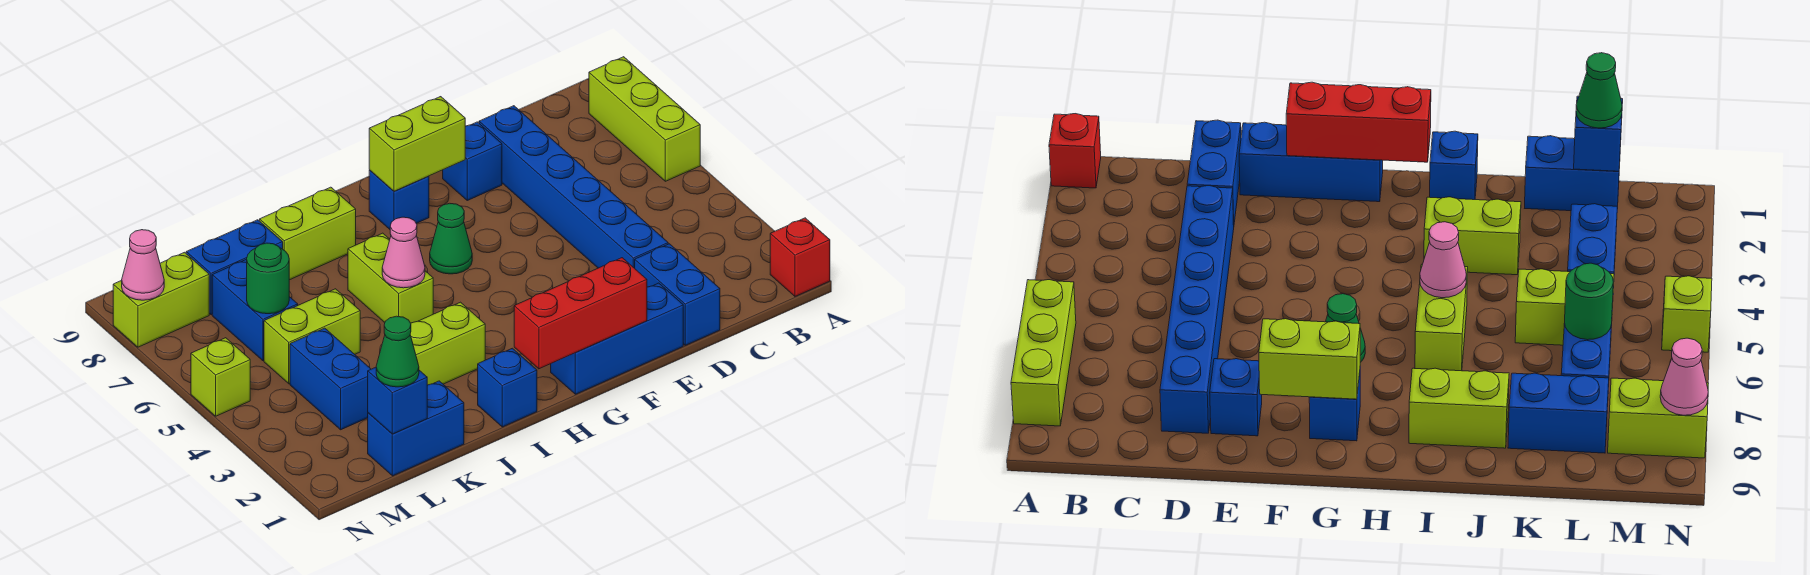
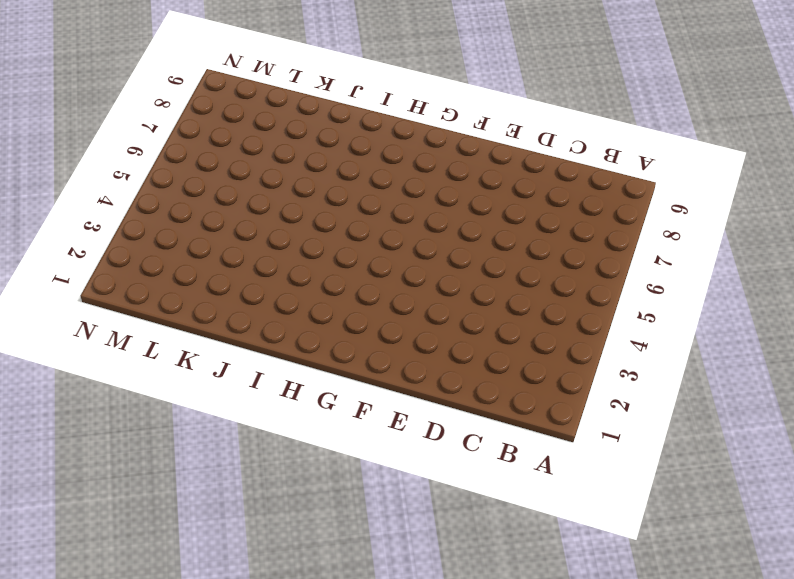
none -> red brick A1 level 1
none -> lime brick A6:A8 level 1
none -> blue brick D1:D2 level 1

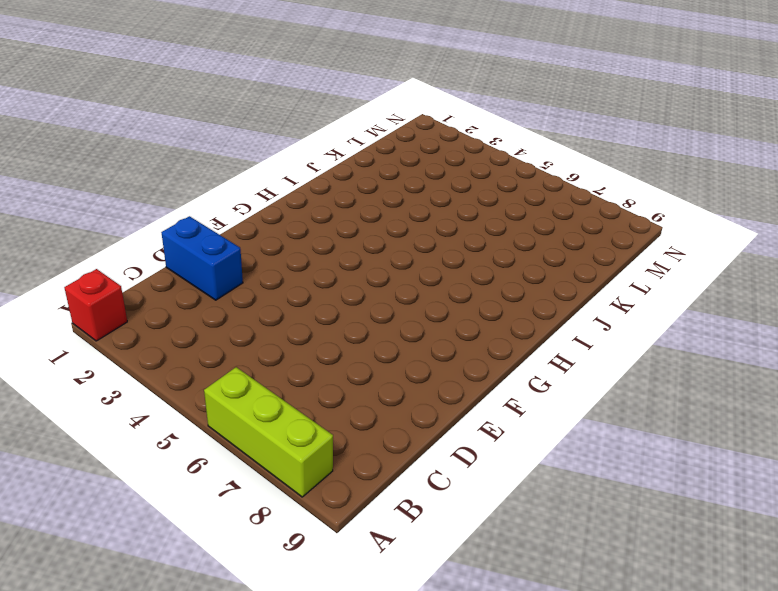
none -> blue brick D3:D8 level 1
none -> blue brick E1:G1 level 1
none -> blue brick E8 level 1

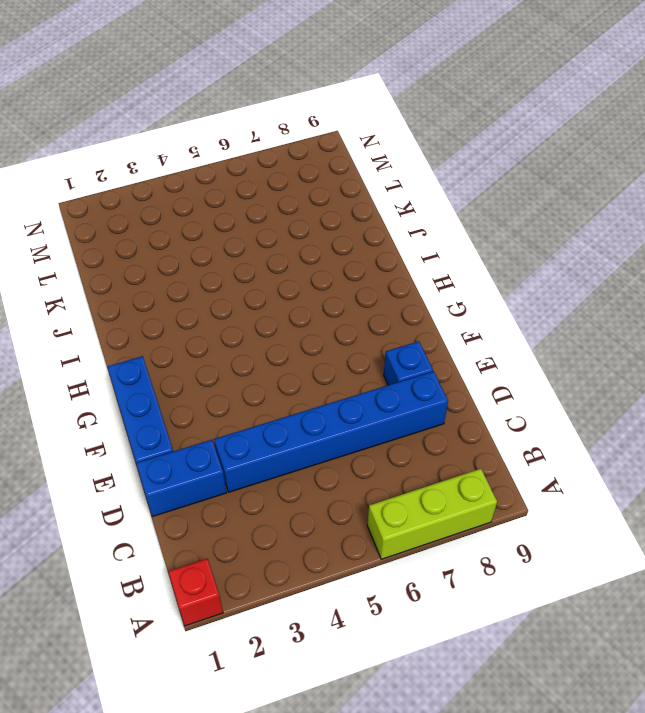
none -> green cone G6 level 1
none -> blue brick G8 level 1
none -> blue brick I1 level 1

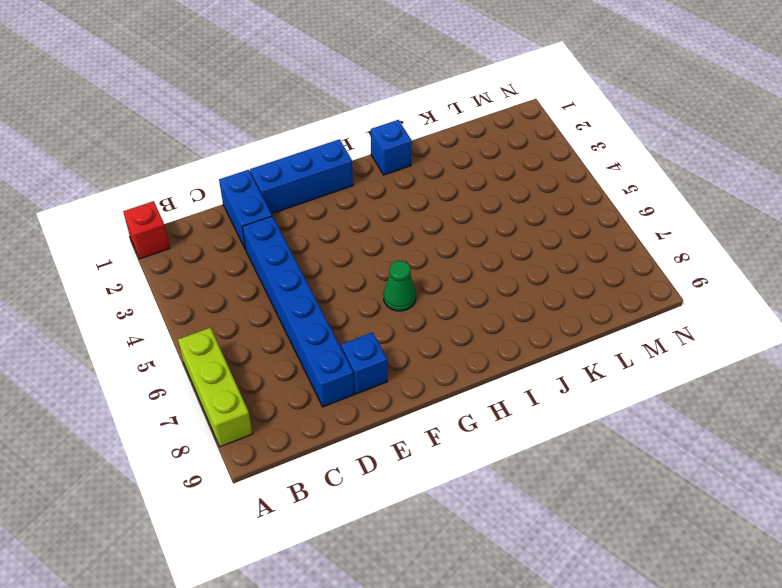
none -> blue brick G8 level 1
none -> lime brick I3:J3 level 1
none -> lime brick I5:I6 level 1

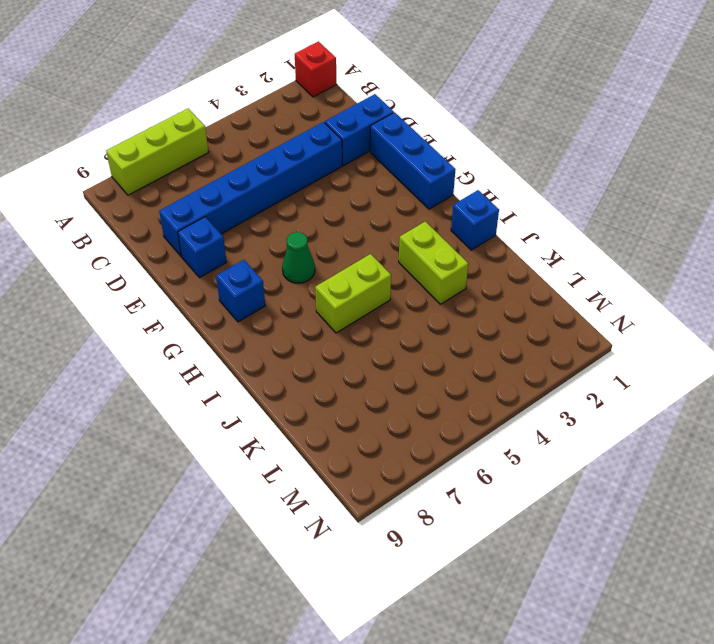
none -> lime brick I8:J8 level 1
none -> blue brick K1:L1 level 1
none -> lime brick K5:L5 level 1

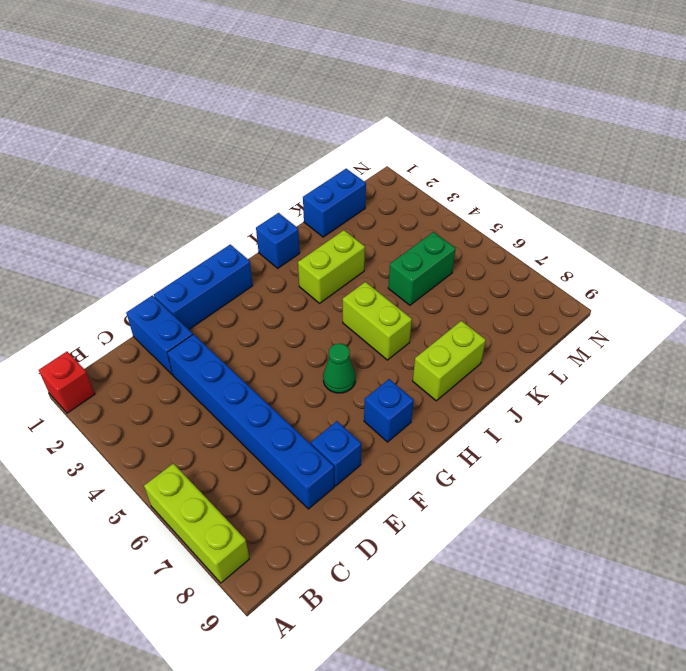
green brick K5:L5 level 1 -> lime brick K5:L5 level 1
none -> blue brick K8:L8 level 1
none -> blue brick L3:L4 level 1
none -> blue brick L6:L7 level 1

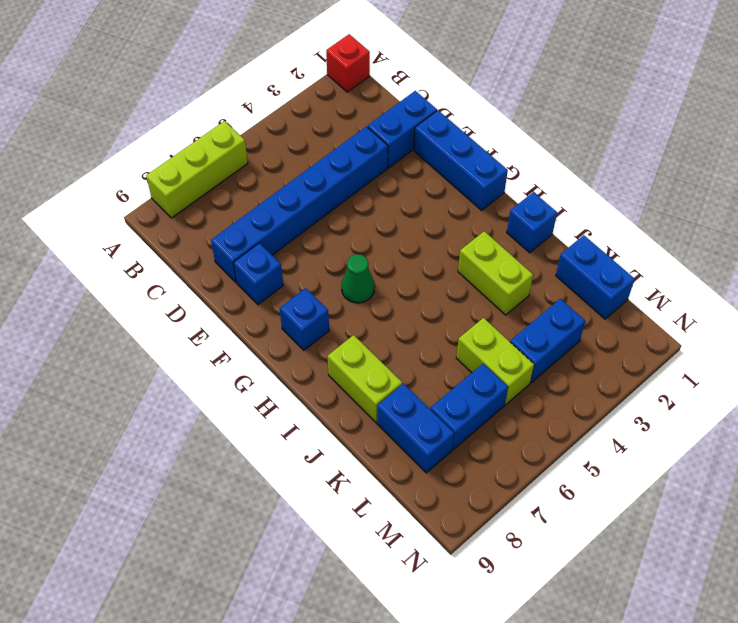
none -> lime brick I5:I6 level 1
none -> lime brick M8:N8 level 1
none -> lime brick N5 level 1

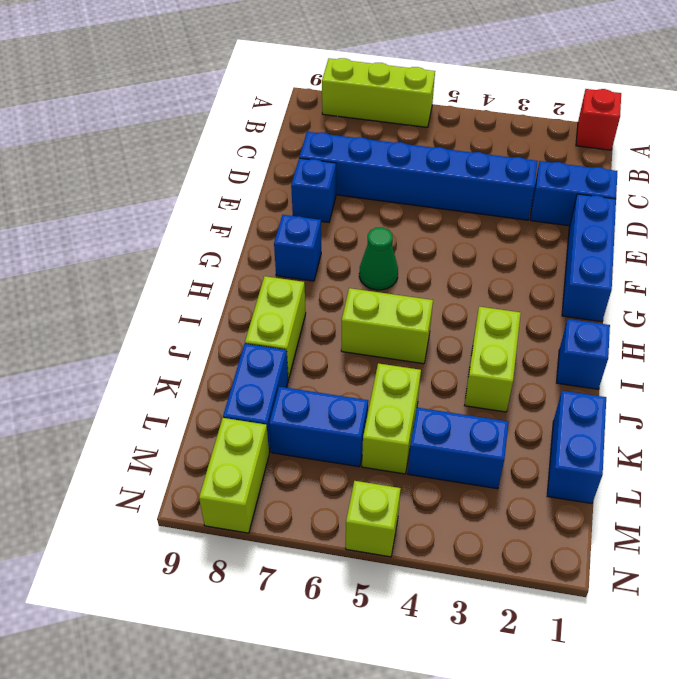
none -> red brick F1:H1 level 2
none -> lime brick F8:G8 level 2
none -> pink cone I5 level 2

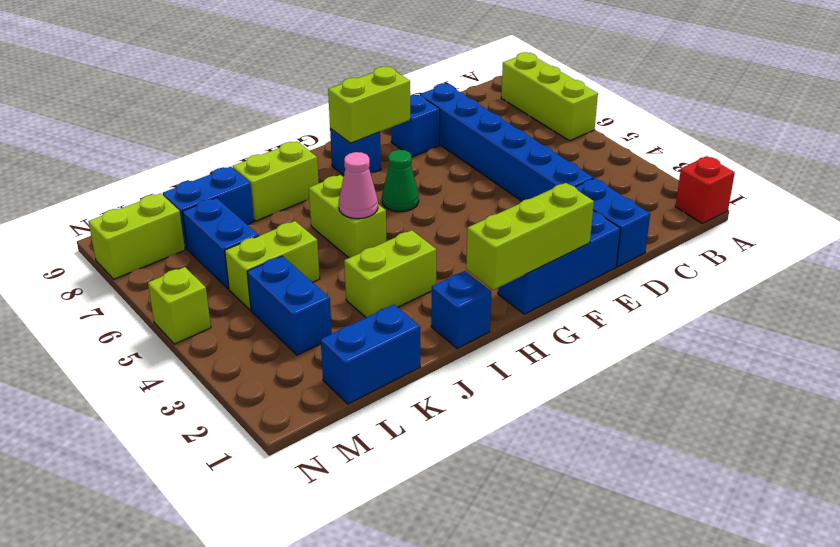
lime brick F1:H1 level 2 -> red brick F1:H1 level 2
none -> blue brick L1 level 2
none -> green round brick L6 level 2
none -> pink cone N8 level 2

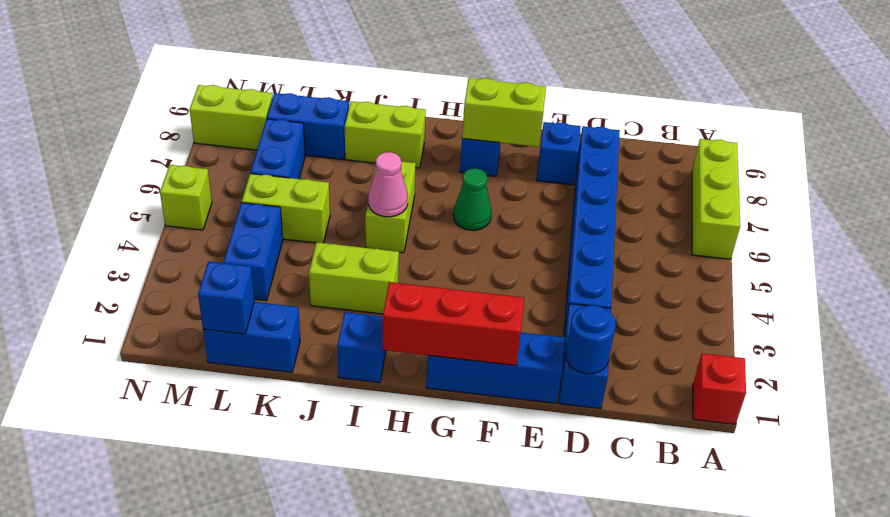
blue round brick D1 level 2 -> none
none -> green round brick L6 level 2
none -> pink cone N8 level 2
none -> green cone L1 level 3

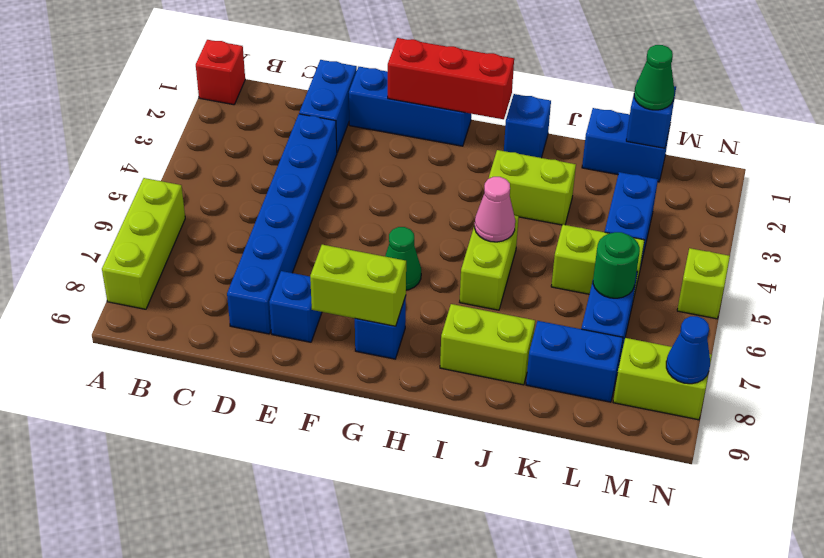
blue cone N8 level 2 -> pink cone N8 level 2

